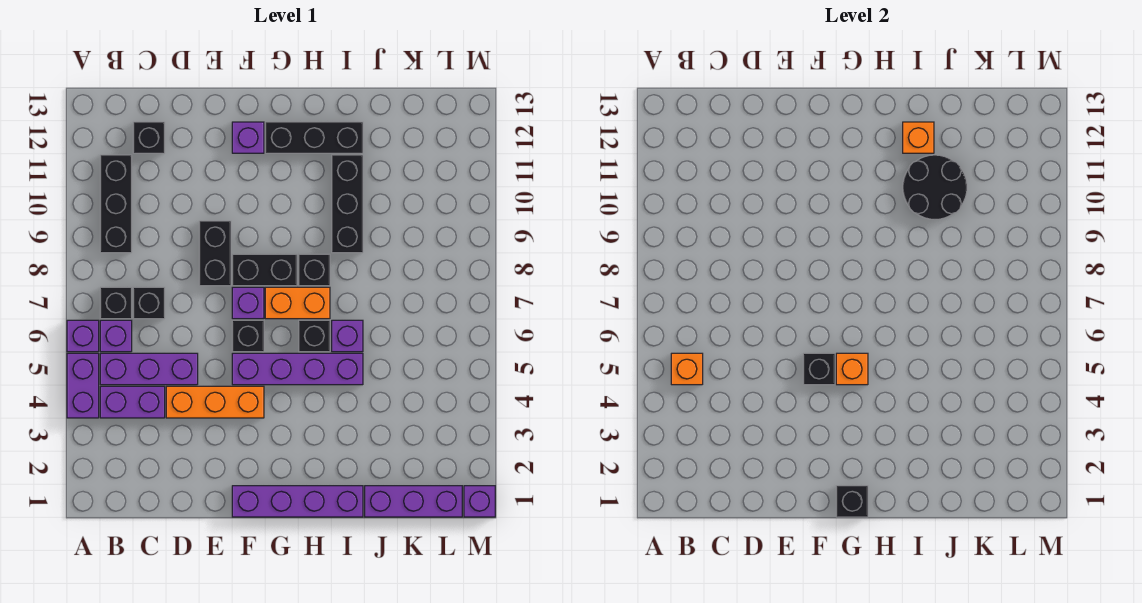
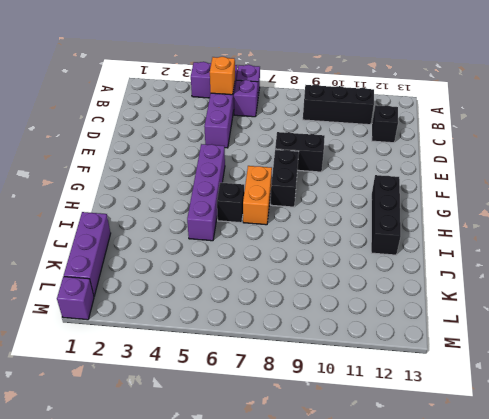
none -> purple brick B4:C4 level 1
none -> black brick B7 level 1
none -> black brick C7 level 1
none -> orange brick D4:F4 level 1

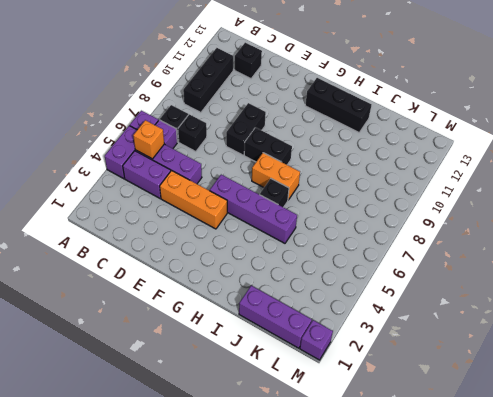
none -> purple brick F1:I1 level 1
none -> black brick F6 level 1
none -> purple brick F7 level 1
none -> purple brick F12 level 1

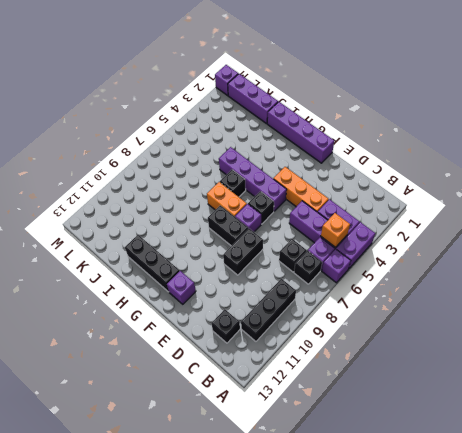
none -> black brick H8 level 1
none -> purple brick I6 level 1
none -> black brick I9:I11 level 1
none -> black brick F5 level 2

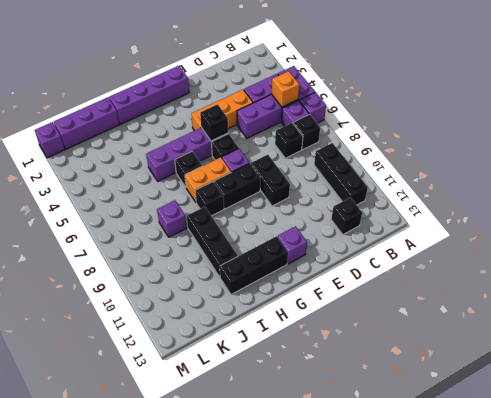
purple brick J8 level 1 -> purple brick I6 level 1
none -> black brick G1 level 2
none -> orange brick G5 level 2
none -> black round brick I10:J11 level 2
none -> orange brick I12 level 2

